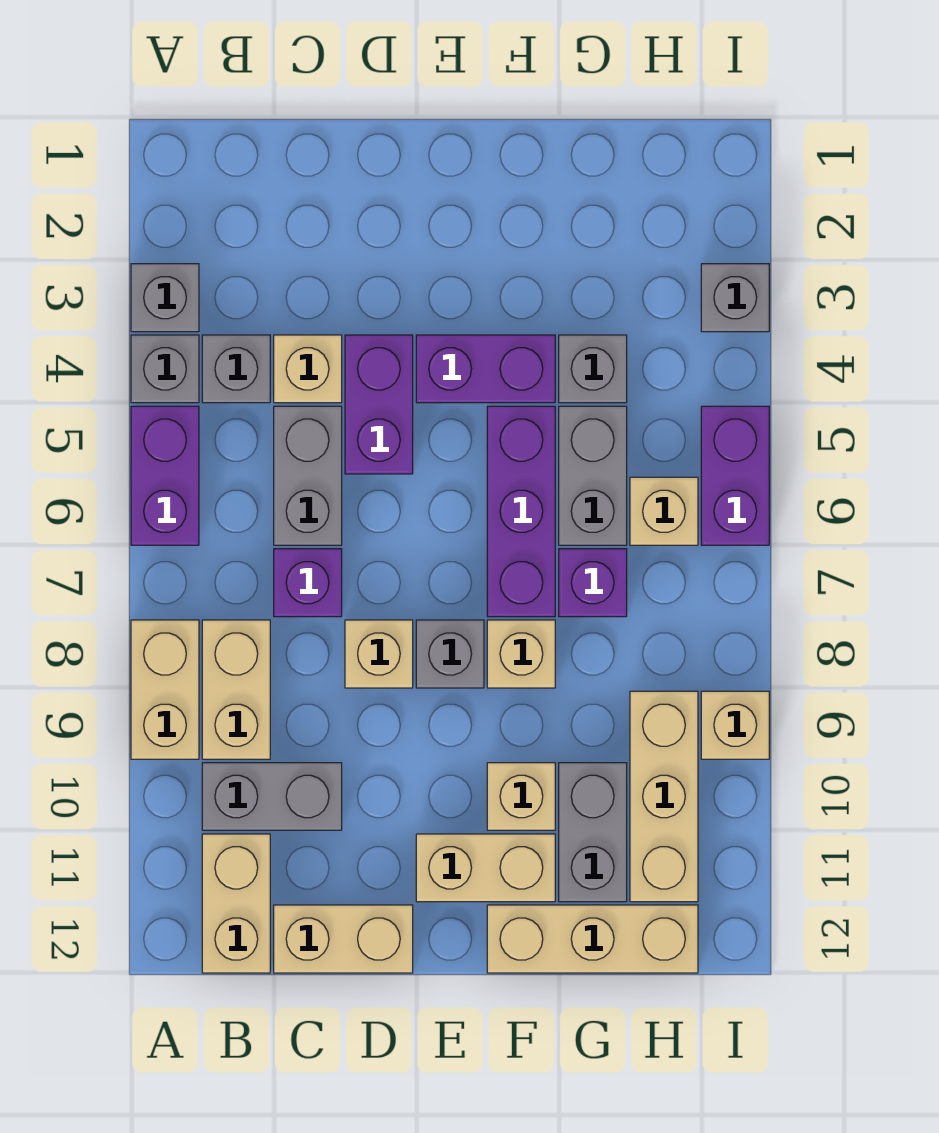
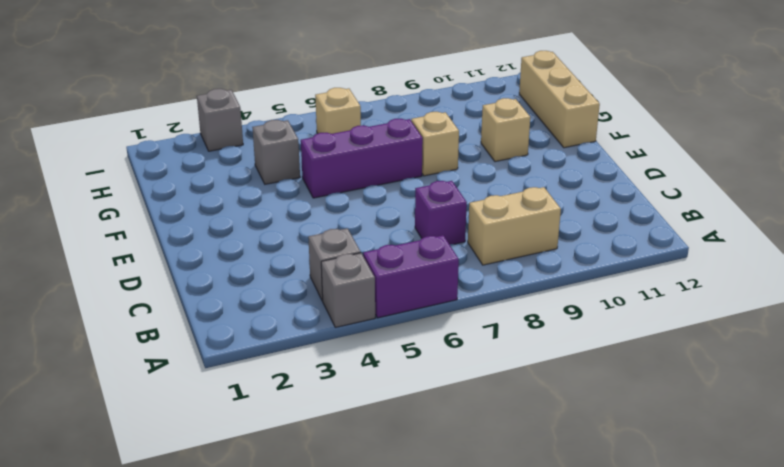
none -> grey brick A3 level 1
none -> tan brick A8:A9 level 1
none -> grey brick B10:C10 level 1
none -> tan brick B11:B12 level 1

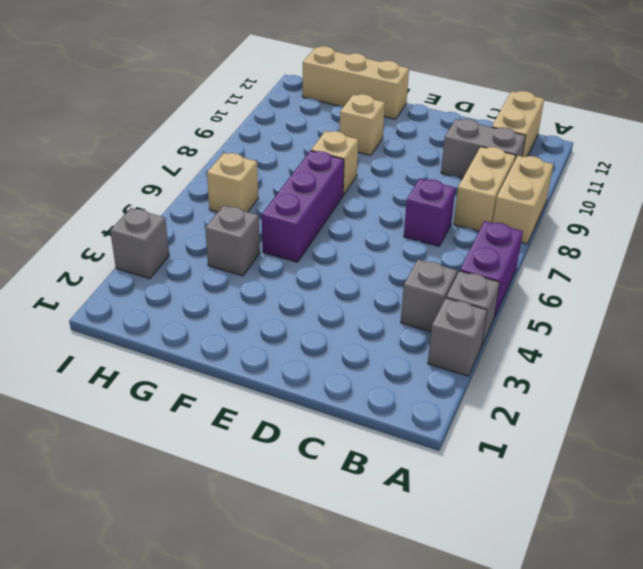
none -> tan brick C4 level 1
none -> grey brick C5:C6 level 1
none -> tan brick C12:D12 level 1
none -> purple brick D4:D5 level 1

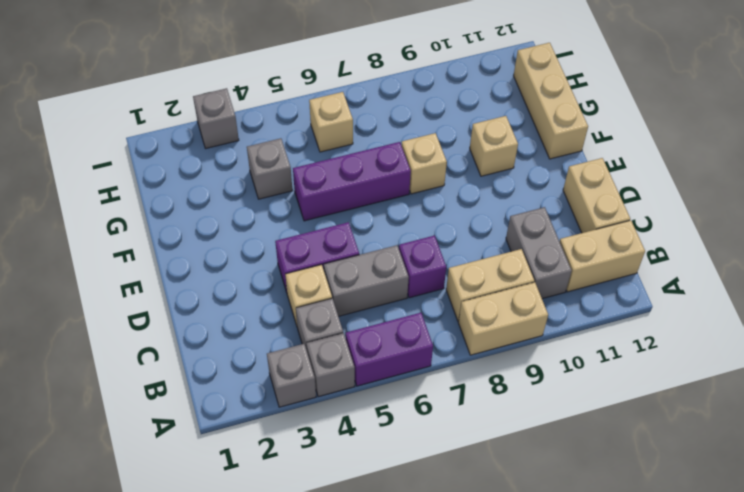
none -> tan brick D8 level 1
none -> purple brick E4:F4 level 1
none -> grey brick E8 level 1
none -> tan brick E11:F11 level 1

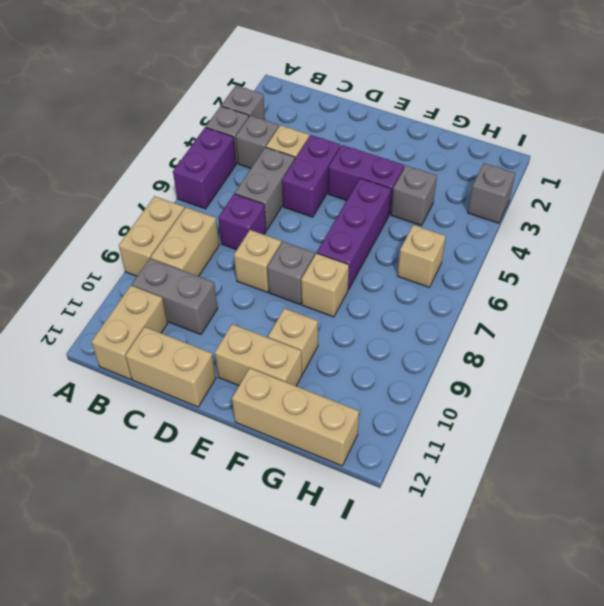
none -> grey brick G5:G6 level 1
none -> purple brick G7 level 1
none -> grey brick G10:G11 level 1
none -> tan brick H9:H11 level 1

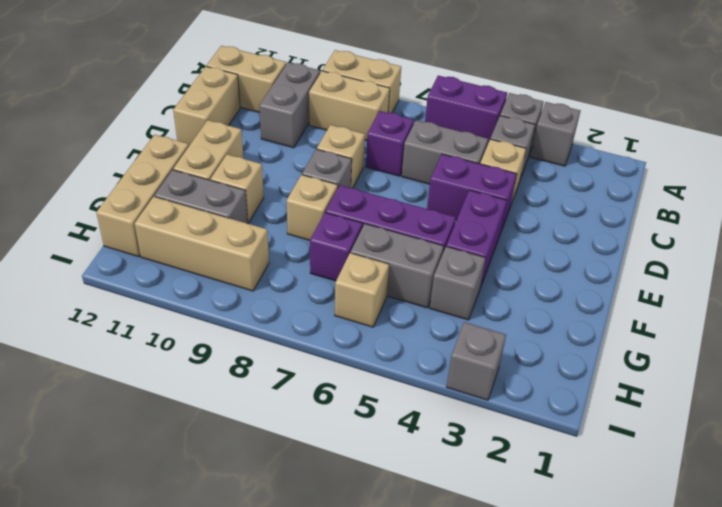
none -> purple brick I5:I6 level 1
none -> tan brick I9 level 1

